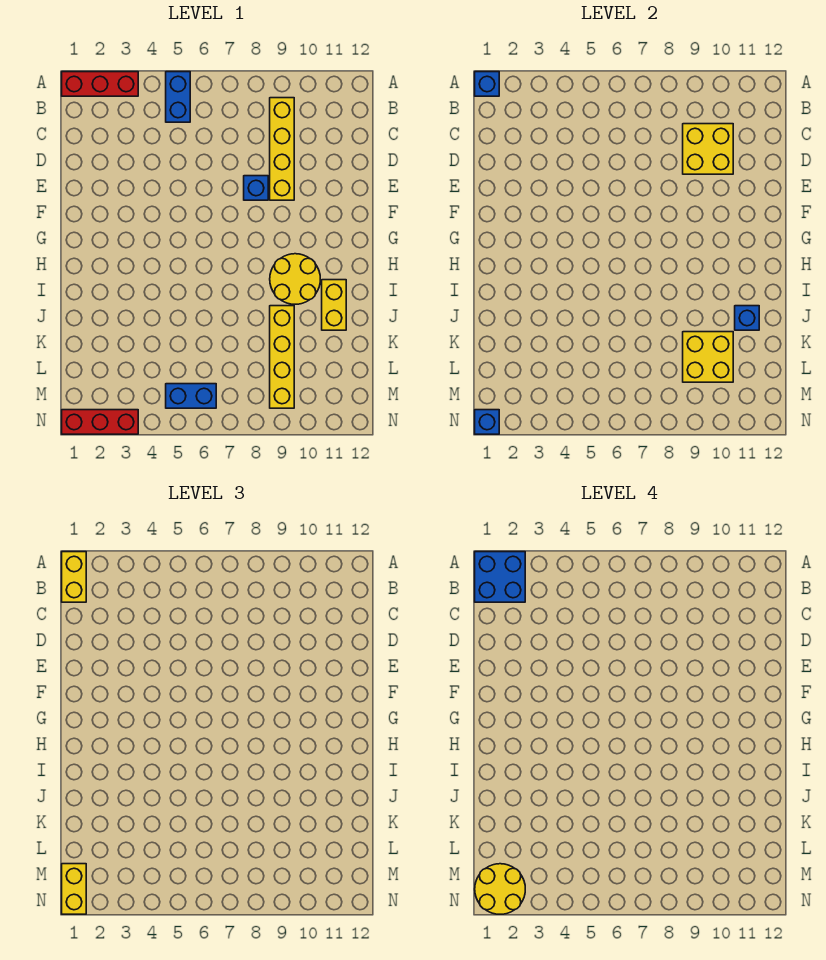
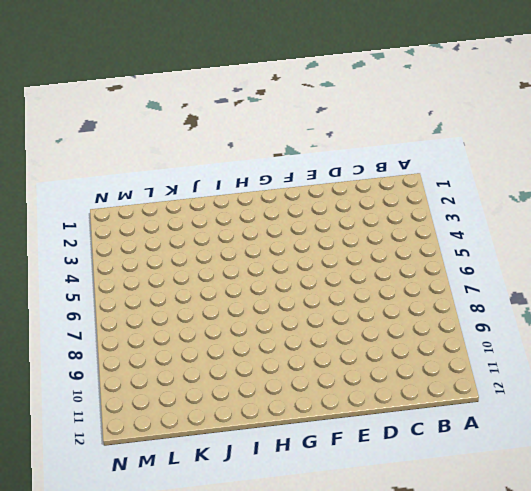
none -> red brick A1:A3 level 1
none -> blue brick A5:B5 level 1
none -> yellow brick B9:E9 level 1

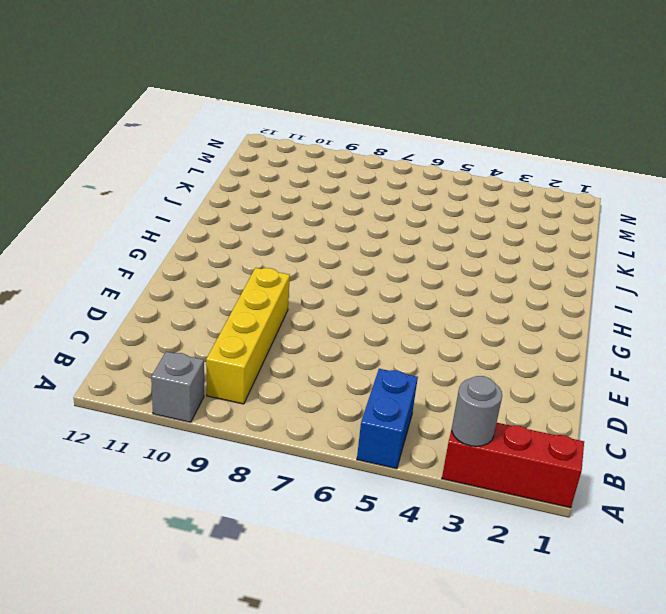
grey round brick A3 level 2 -> none
grey brick A10 level 1 -> none
none -> blue brick E8 level 1
none -> yellow round brick H9:I10 level 1
none -> yellow brick I11:J11 level 1

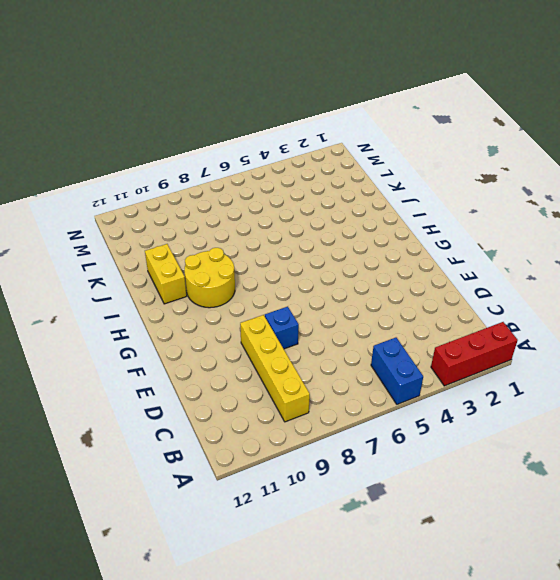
none -> yellow brick J9:M9 level 1
none -> blue brick M5:M6 level 1
none -> red brick N1:N3 level 1

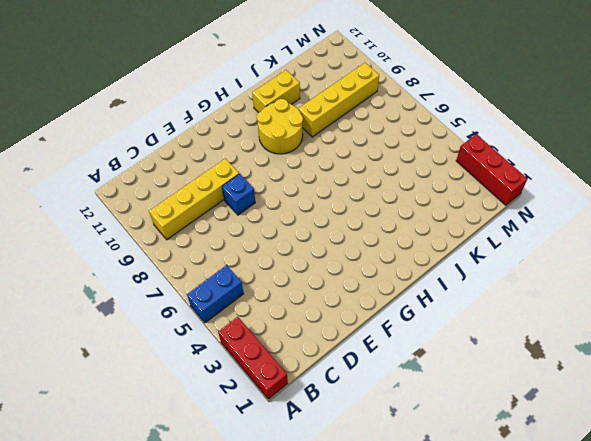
none -> blue brick M5:M6 level 1
none -> blue brick A1 level 2
none -> yellow brick C9:D10 level 2

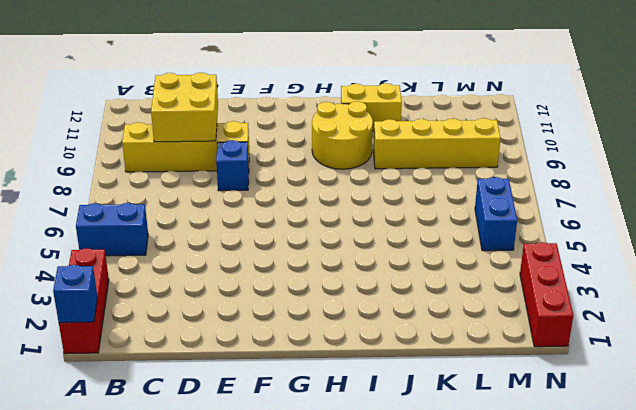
none -> blue brick J11 level 2
none -> yellow brick K9:L10 level 2
none -> blue brick N1 level 2

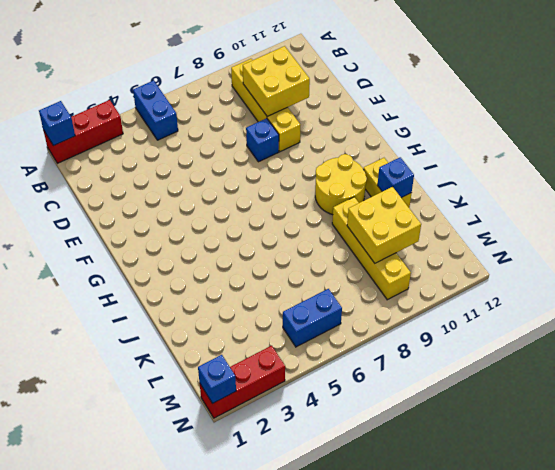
none -> yellow brick A1:B1 level 3
none -> yellow brick M1:N1 level 3
none -> blue brick A1:B2 level 4

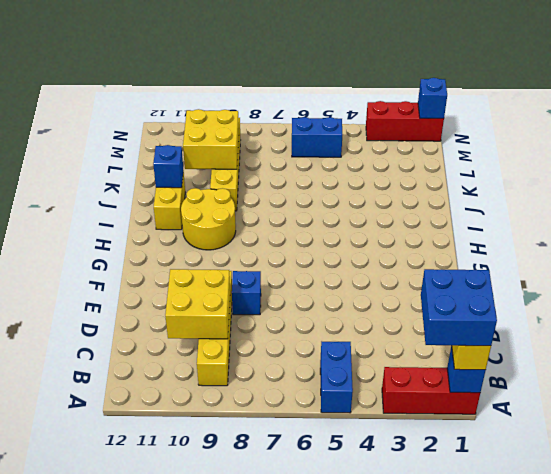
none -> yellow brick M1:N1 level 3
none -> yellow round brick M1:N2 level 4

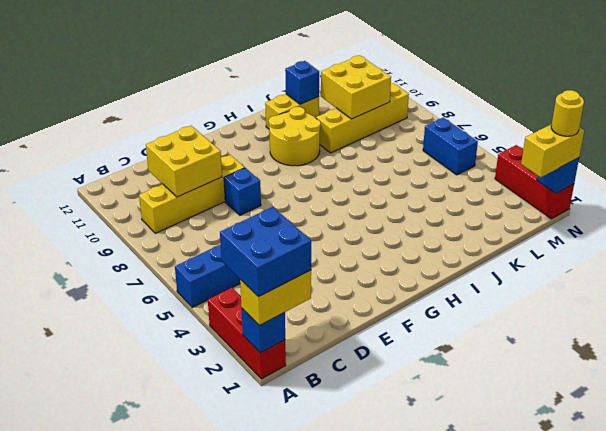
yellow round brick N1 level 4 -> yellow round brick M1:N2 level 4

